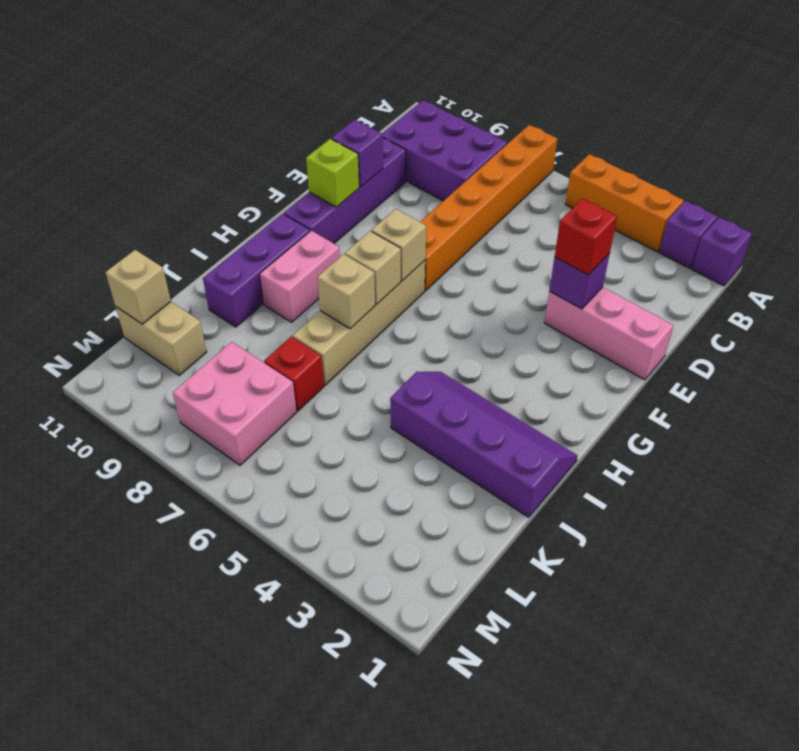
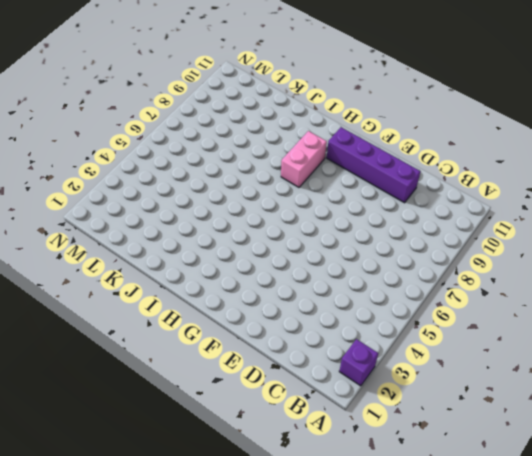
pink brick H8:H9 level 1 -> pink brick H9:I9 level 1
none -> purple brick A1 level 1
none -> orange brick A3:A5 level 1
none -> orange brick A7:F7 level 1

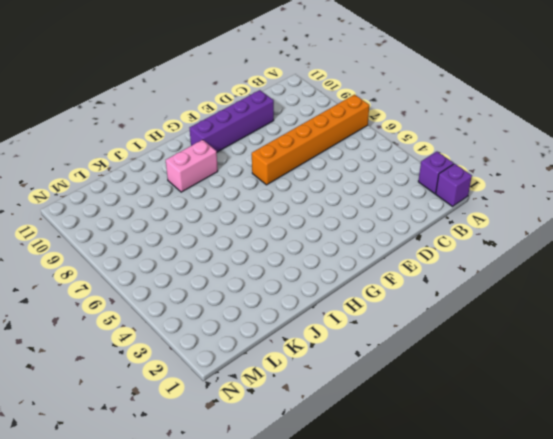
none -> orange brick A3:A5 level 1
none -> purple brick B8:C10 level 1
none -> pink brick E1:E3 level 1

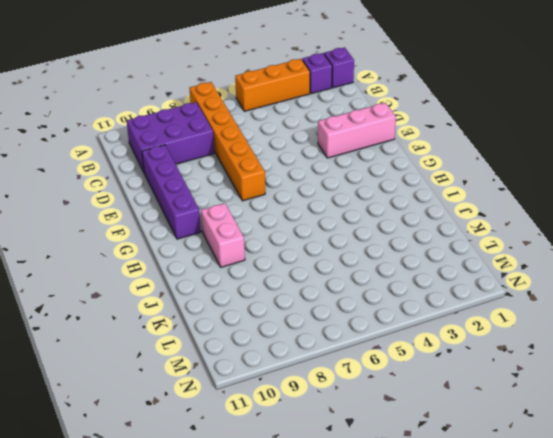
none -> tan brick G7:J7 level 1
none -> purple brick H10:J10 level 1
none -> purple slope I1:J4 level 1 top J

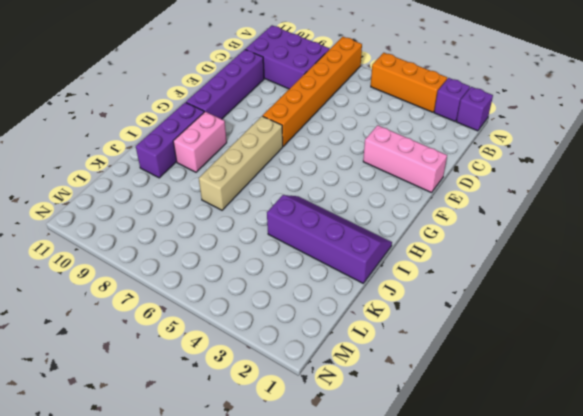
none -> red brick K7 level 1
none -> pink brick L7:M8 level 1
none -> tan brick L10:L11 level 1

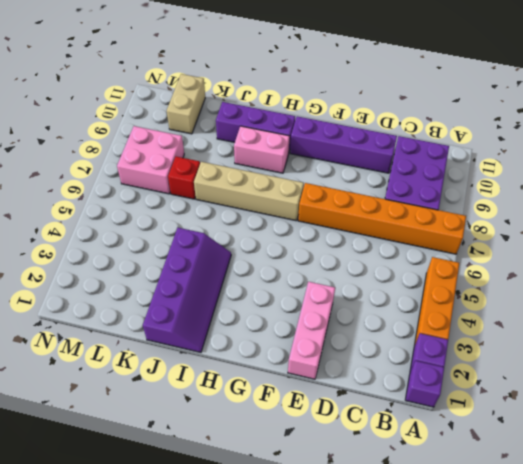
none -> purple brick E3 level 2
none -> purple brick E10 level 2
none -> lime brick F10 level 2

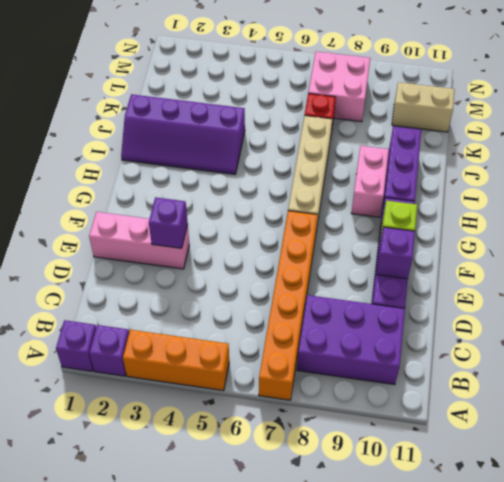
none -> tan brick G7 level 2
none -> tan brick H7 level 2
none -> tan brick I7 level 2

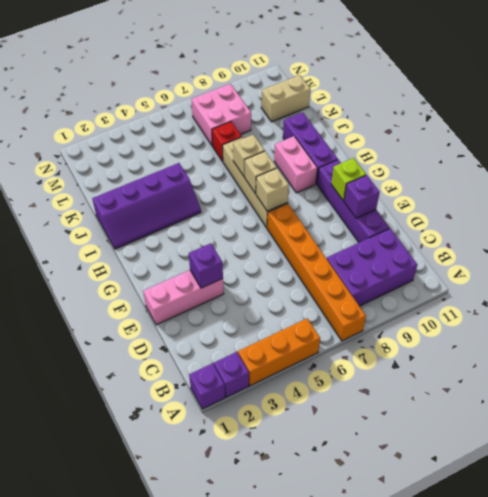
none -> tan brick L11 level 2
none -> red brick E3 level 3

